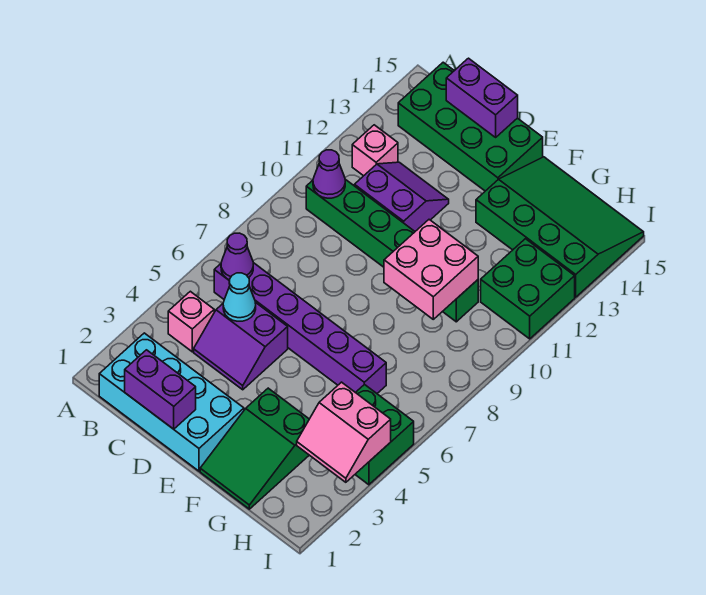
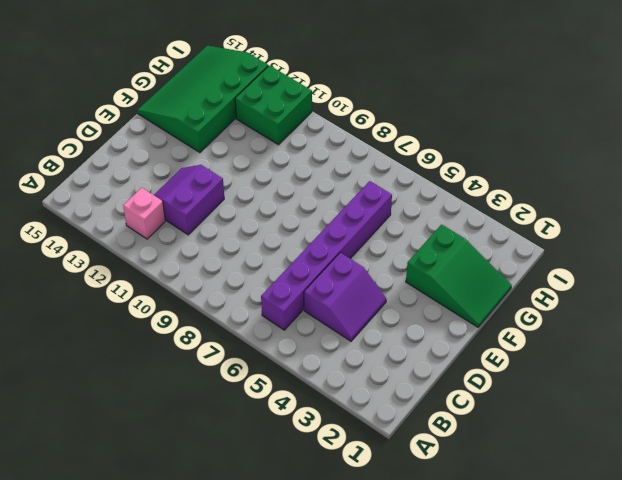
none -> cyan brick B1:E2 level 1
none -> pink brick B4 level 1
none -> green brick B10:G10 level 1

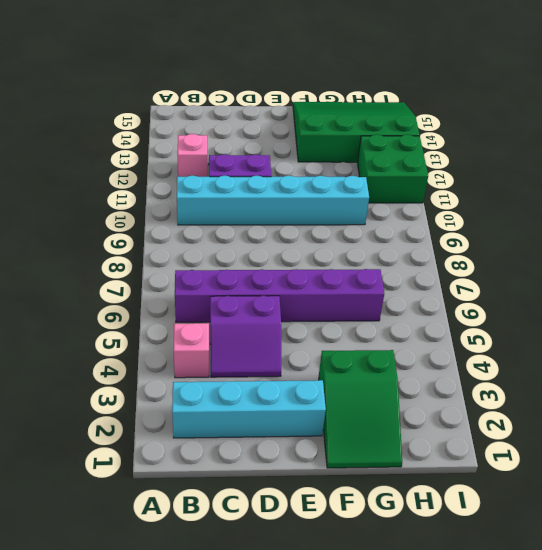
cyan brick B2:E2 level 1 -> cyan brick B1:E2 level 1
cyan brick B10:G10 level 1 -> green brick B10:G10 level 1
none -> green brick B14:E15 level 1
none -> green brick H4:I5 level 1
none -> purple cone B6 level 2

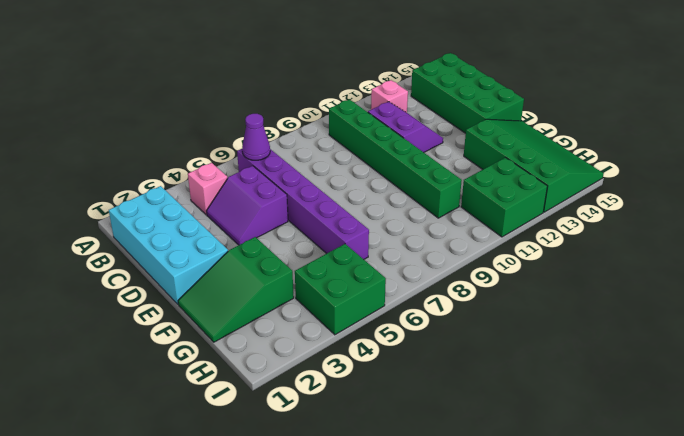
none -> purple cone B10 level 2
none -> purple brick C1:D1 level 2
none -> cyan cone C5 level 2

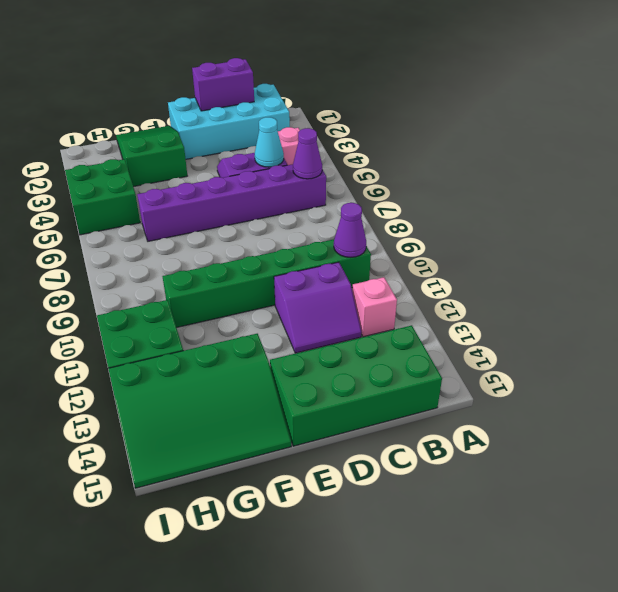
none -> purple brick C15:D15 level 2
none -> pink brick F9:G10 level 2
none -> pink slope H3:I4 level 2 top 4

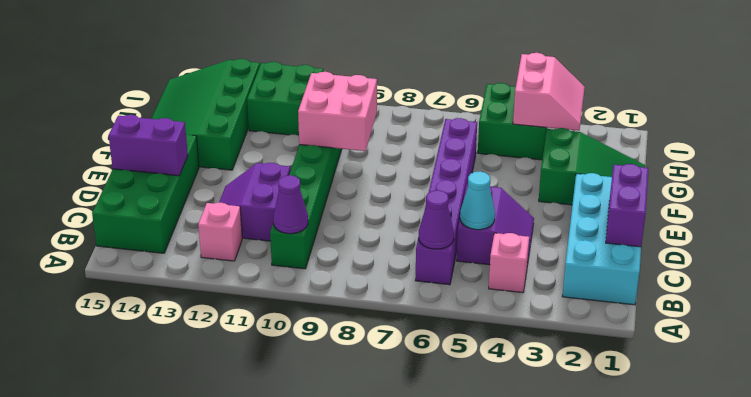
purple brick D14:D15 level 2 -> purple brick C15:D15 level 2

